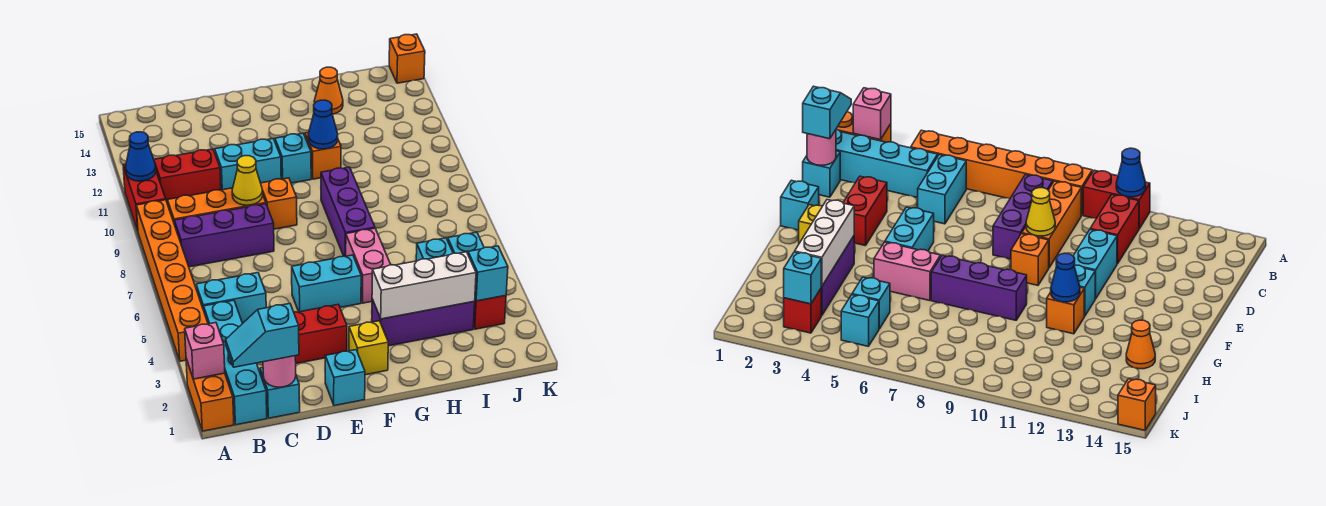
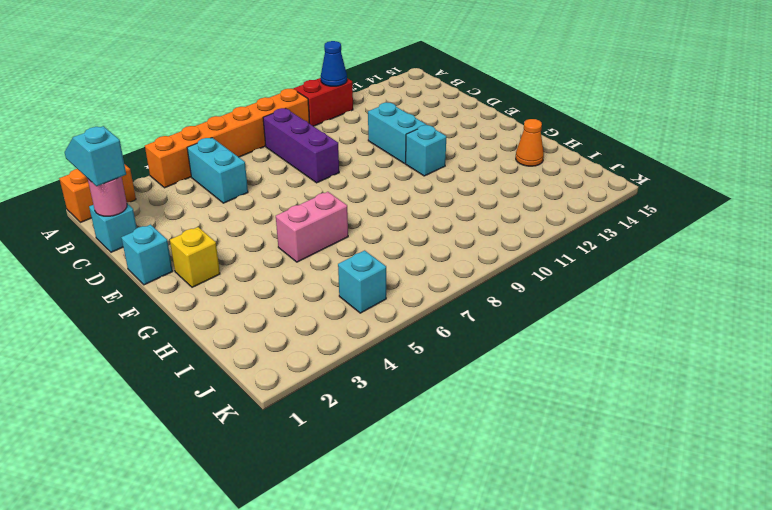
none -> cyan brick B1:B4 level 1
none -> orange brick B9:D9 level 1
none -> red brick B11:C11 level 1
none -> red brick D3:E3 level 1

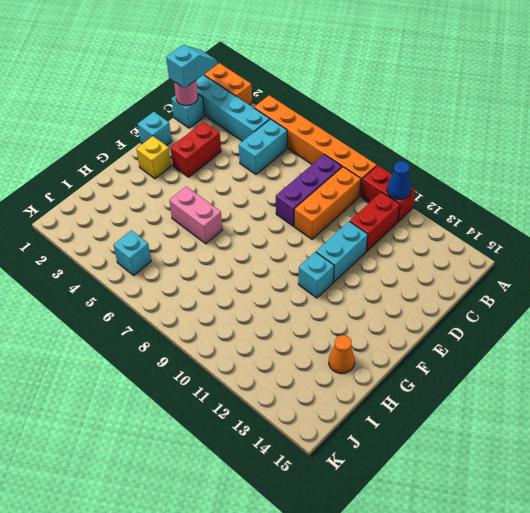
none -> cyan brick E5:F5 level 1
none -> orange brick E9 level 1
none -> purple brick G3:I3 level 1
none -> purple brick G7:G9 level 1

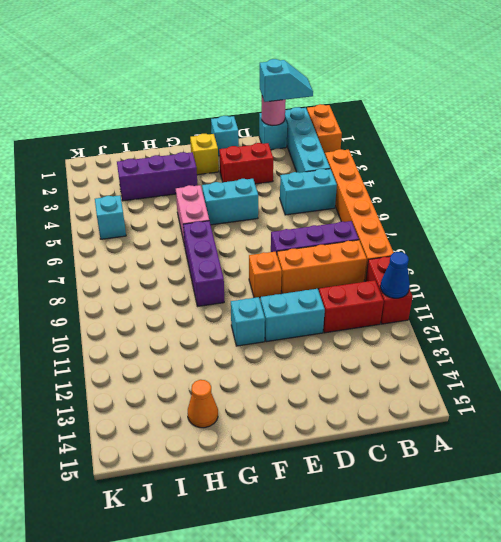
none -> orange brick G11 level 1
none -> cyan brick I5 level 1
none -> red brick J3 level 1
none -> orange brick K15 level 1

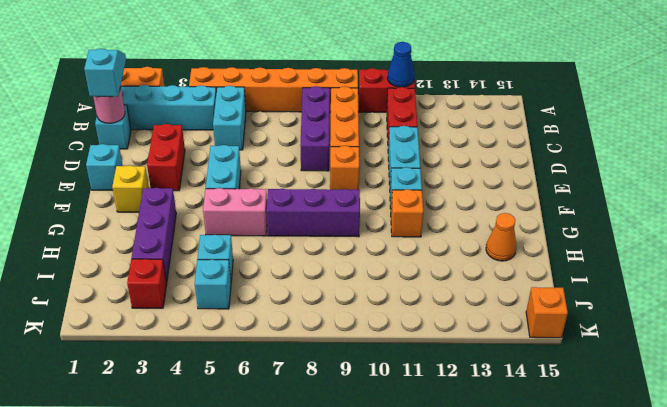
none -> pink brick A2 level 2
none -> yellow cone D9 level 2
none -> white brick G3:I3 level 2
none -> blue cone G11 level 2

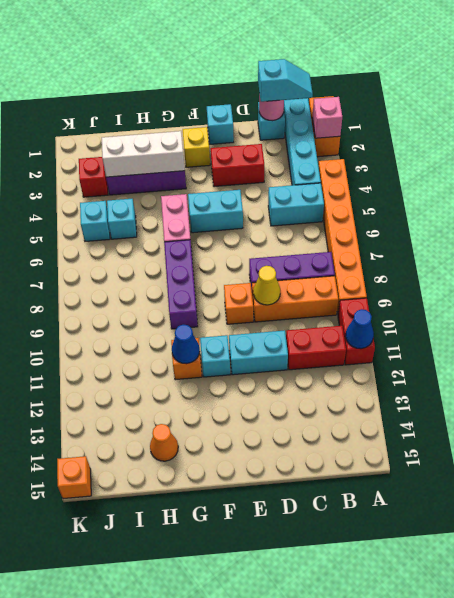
none -> cyan brick J3 level 2

